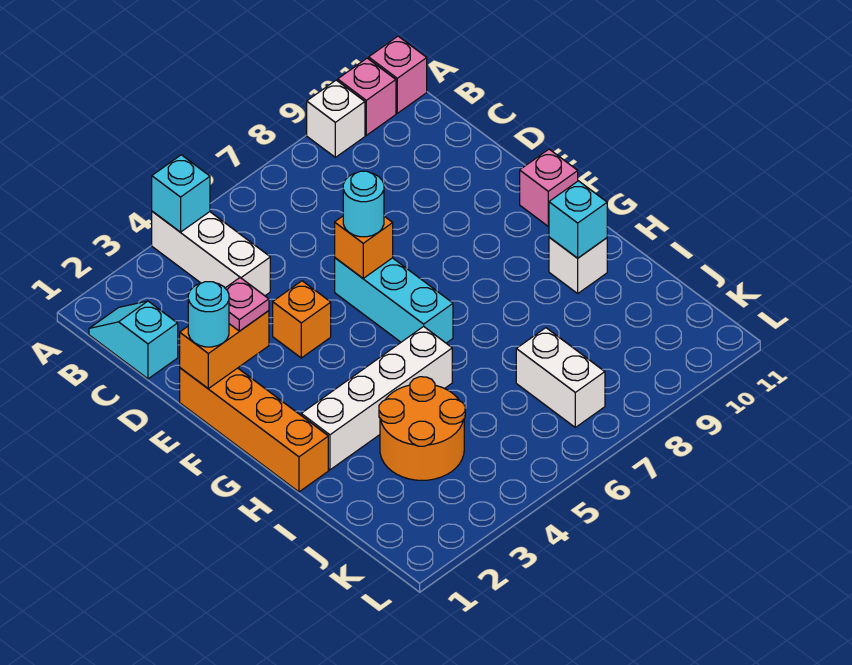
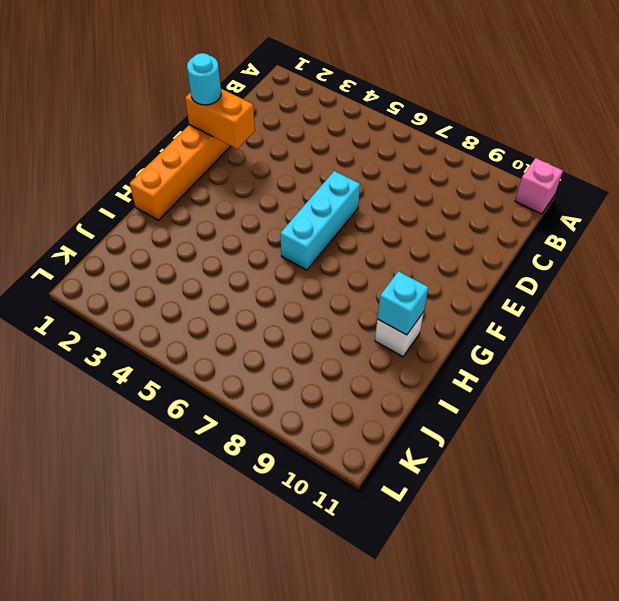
none -> white brick A4:C4 level 1
none -> white brick A9 level 1
none -> pink brick A10 level 1

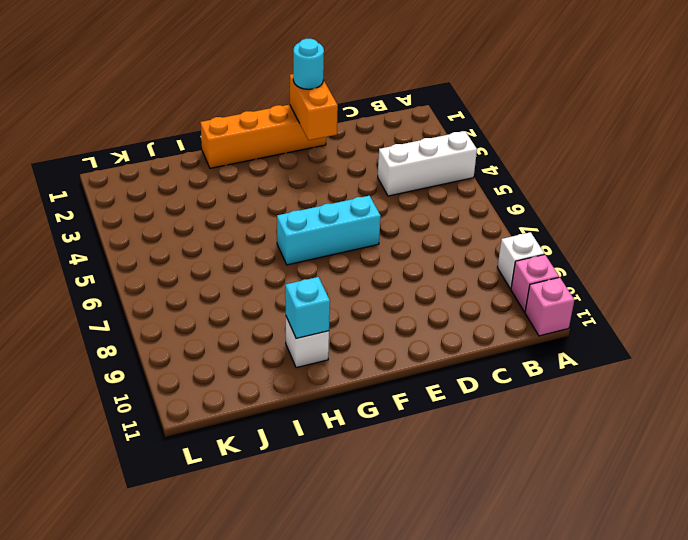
none -> cyan slope B1:C1 level 1 top C
none -> orange brick E4 level 1
none -> pink brick F11 level 1

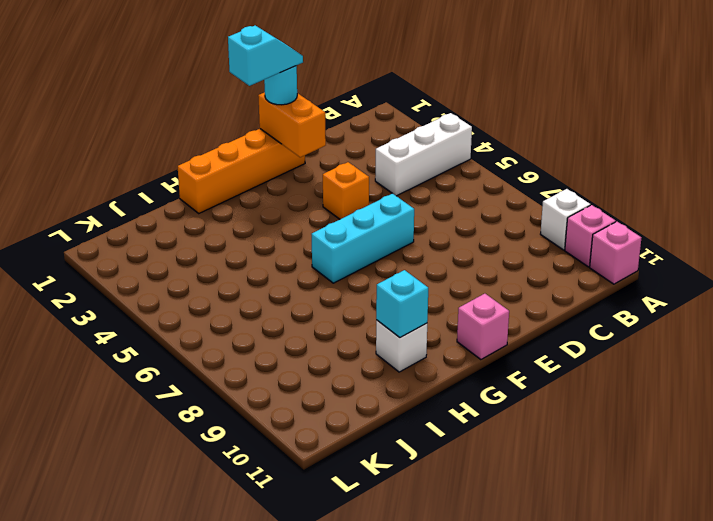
cyan slope E1:F1 level 4 top F -> cyan slope B1:C1 level 1 top C
none -> white brick H2:H5 level 1
none -> orange round brick I3:J4 level 1
none -> white brick J7:K7 level 1

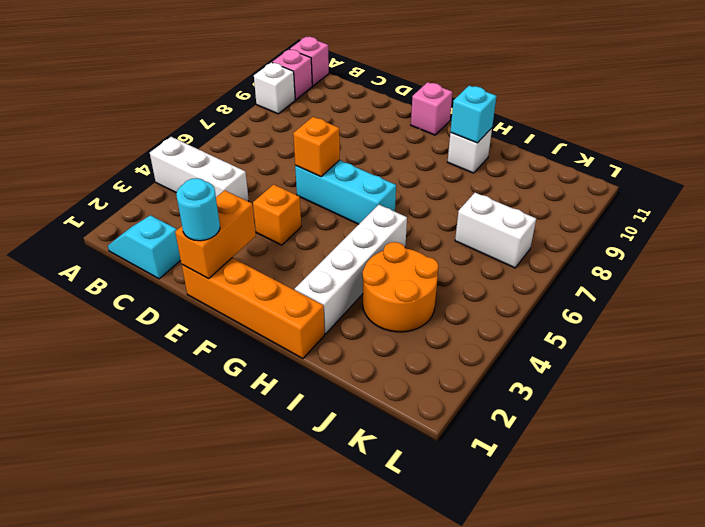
none -> cyan brick A4 level 2
none -> pink plate E2 level 3
none -> cyan round brick E6 level 3

